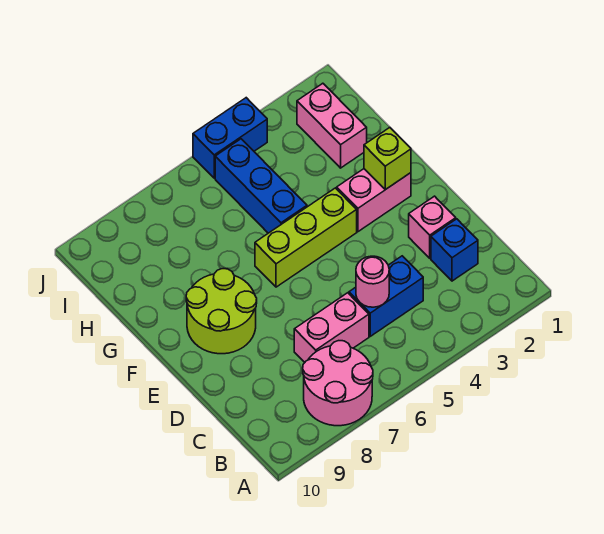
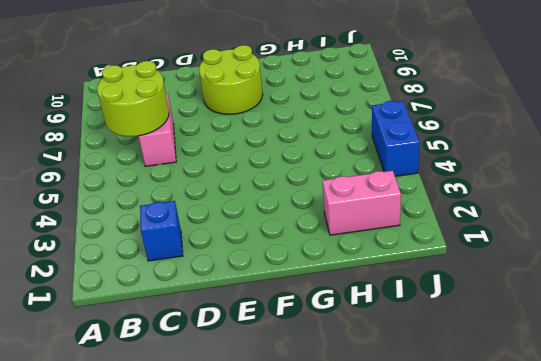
lime round brick B6:C7 level 2 -> none
none -> pink round brick A7:B8 level 1
none -> blue brick C4:C5 level 1
none -> pink brick D2 level 1

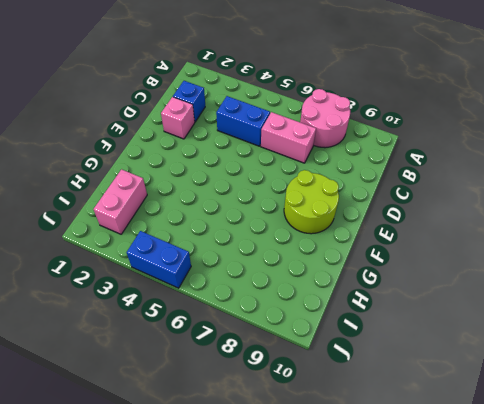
none -> pink brick F2:F3 level 1
none -> lime brick F4:F6 level 1
none -> blue brick G5:I5 level 1

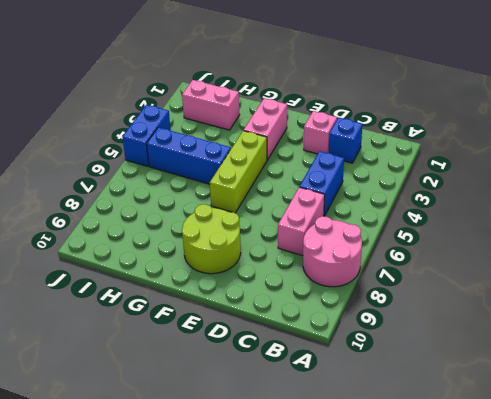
none -> pink round brick C5 level 2
none -> lime brick F2 level 2

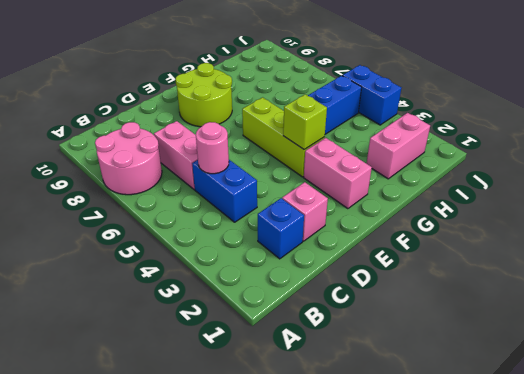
lime brick F4 level 2 -> lime brick F2 level 2

